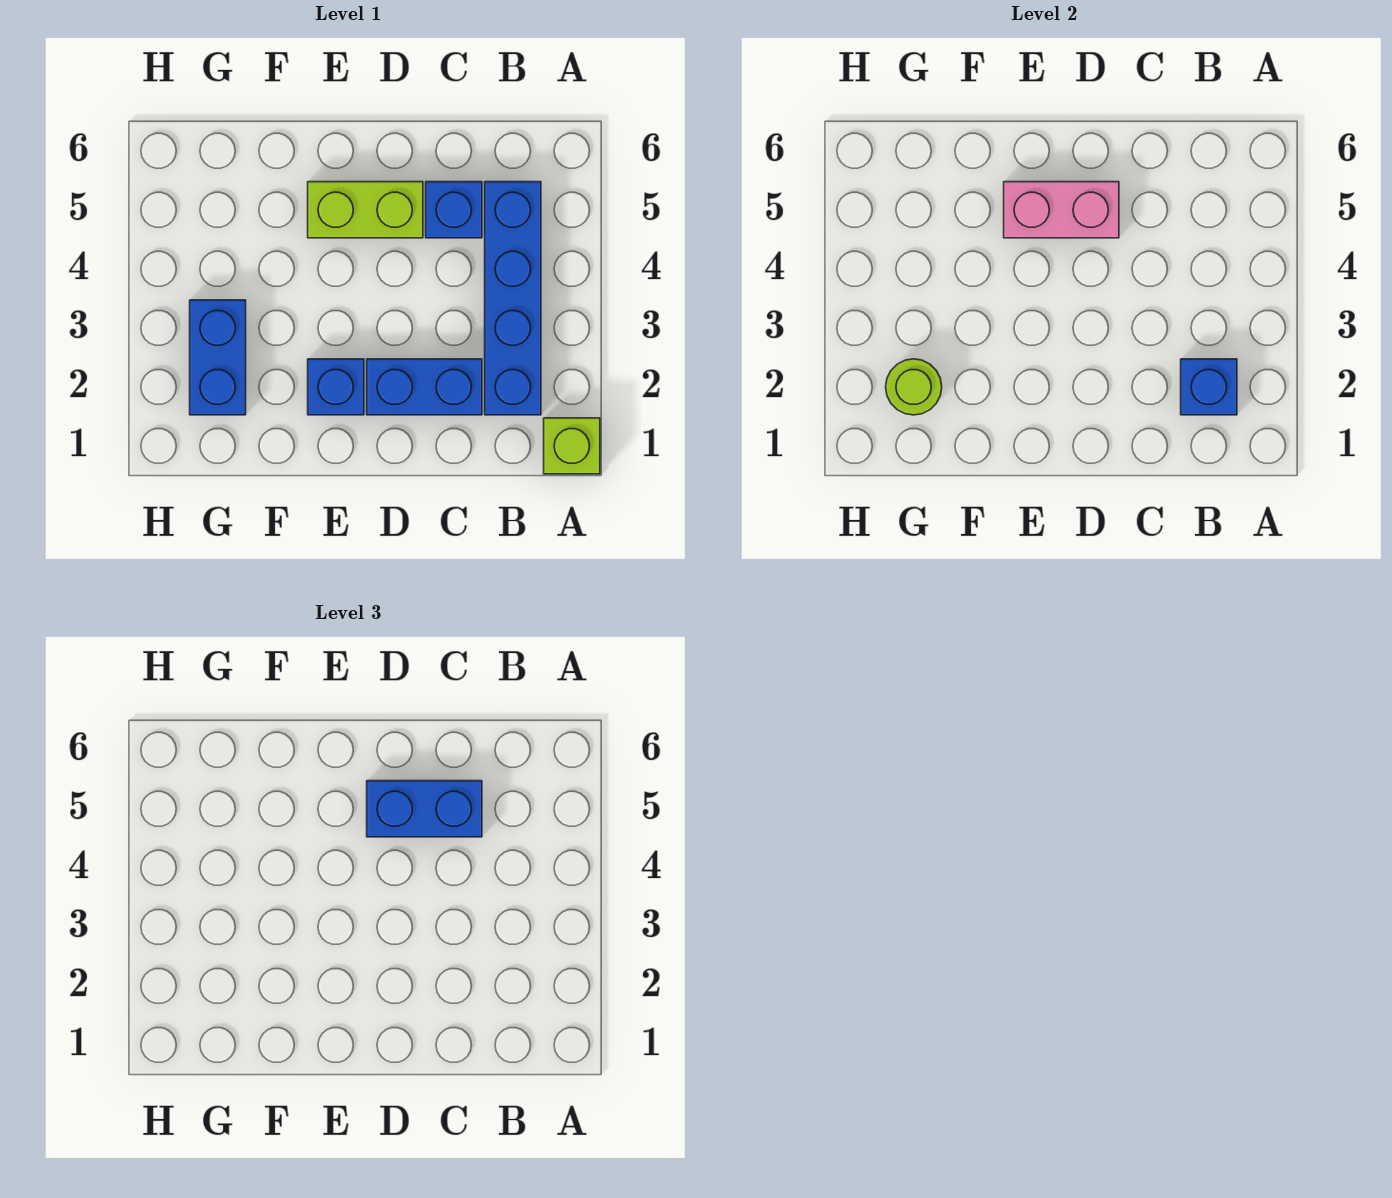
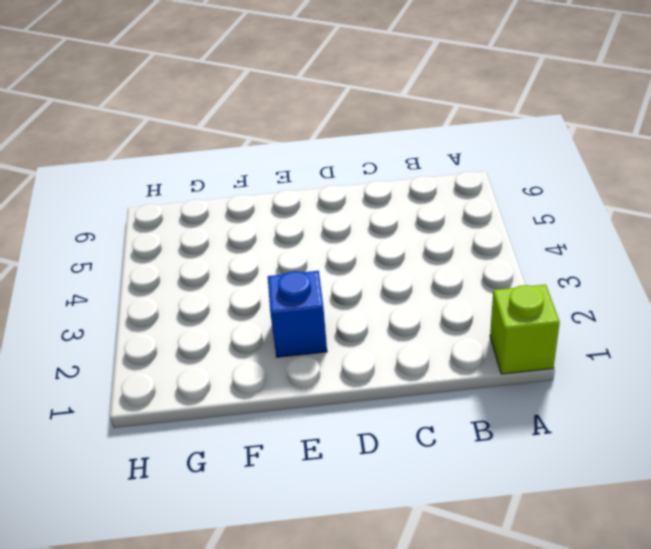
none -> blue brick B2:B5 level 1
none -> blue brick C2:D2 level 1

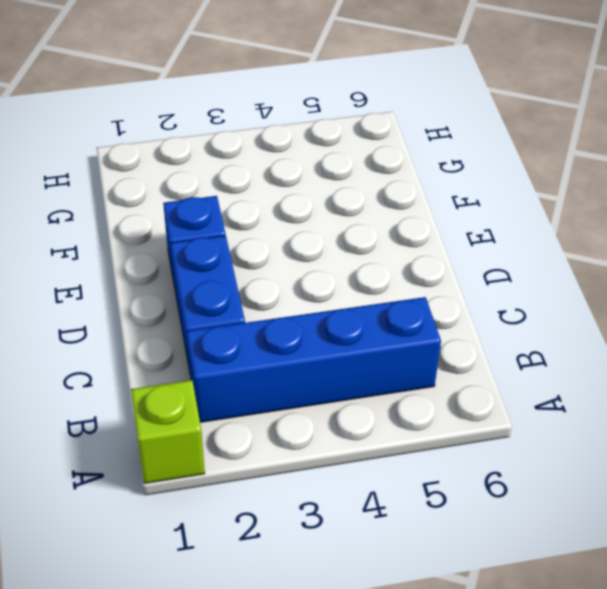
none -> blue brick C5 level 1
none -> lime brick D5:E5 level 1

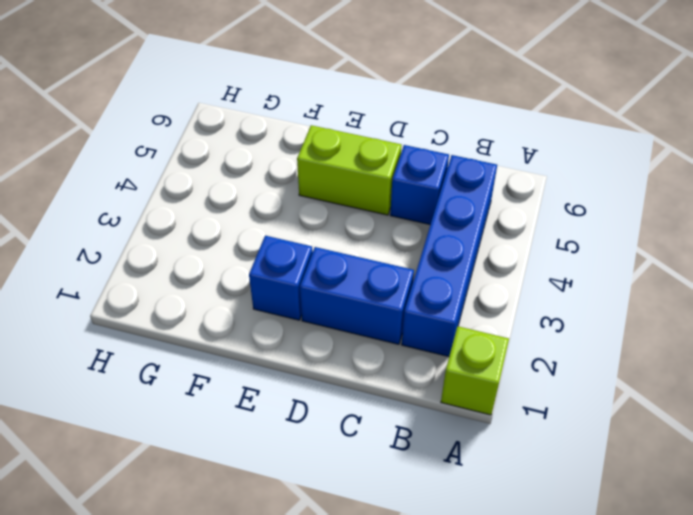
none -> blue brick G2:G3 level 1
none -> blue brick B2 level 2

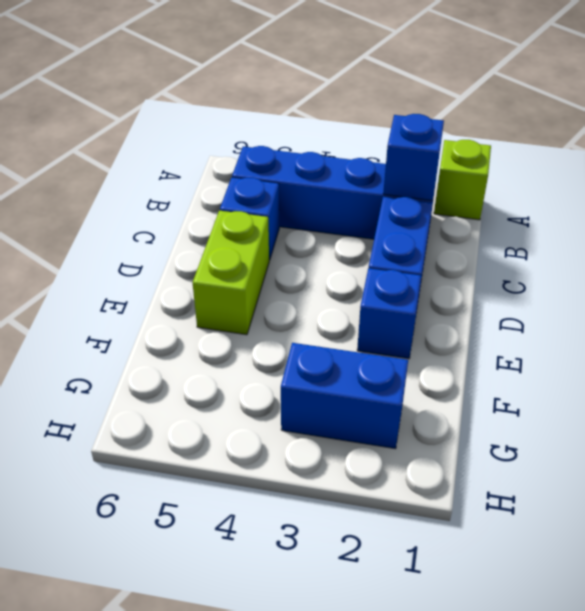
none -> pink brick D5:E5 level 2
none -> lime round brick G2 level 2

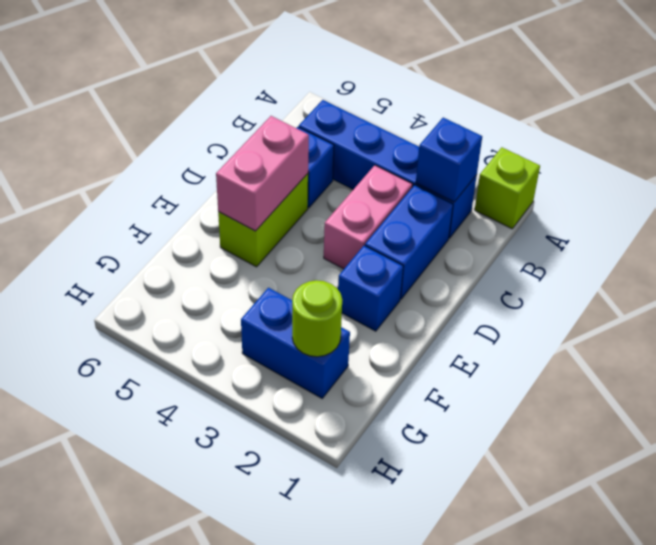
pink brick C3:D3 level 1 -> none
none -> blue brick C5:D5 level 3

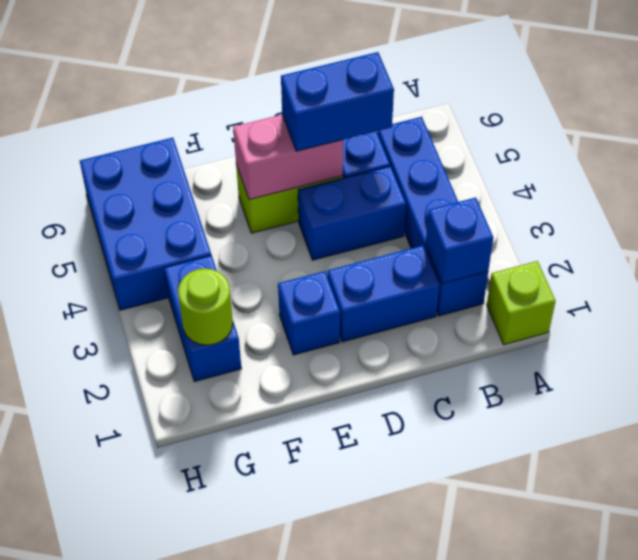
blue brick C4:D4 level 1 -> none
blue brick G4:H6 level 1 -> none

